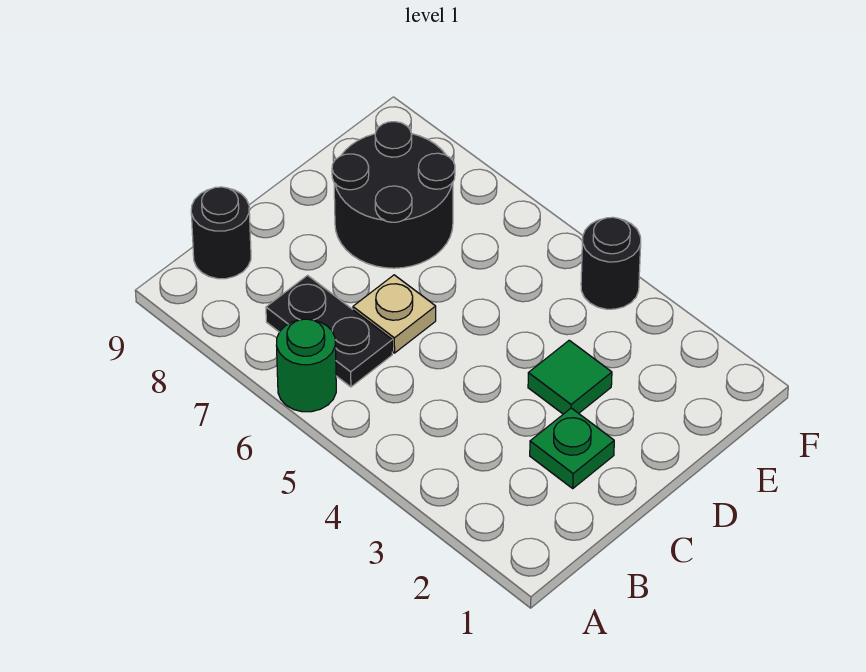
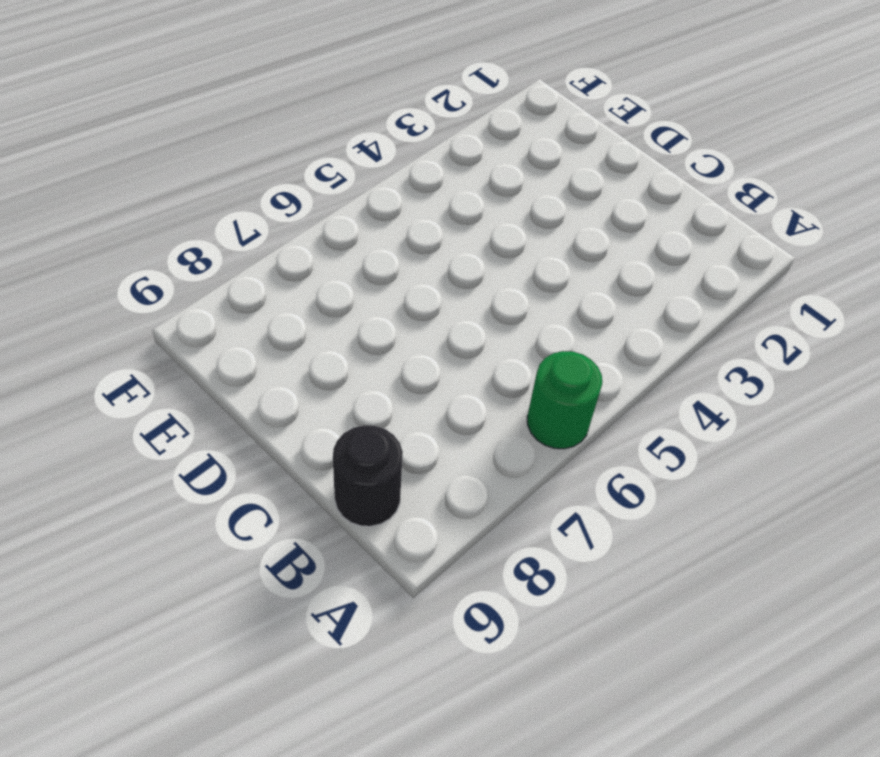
none -> black plate B6:B7 level 1
none -> green plate C2 level 1

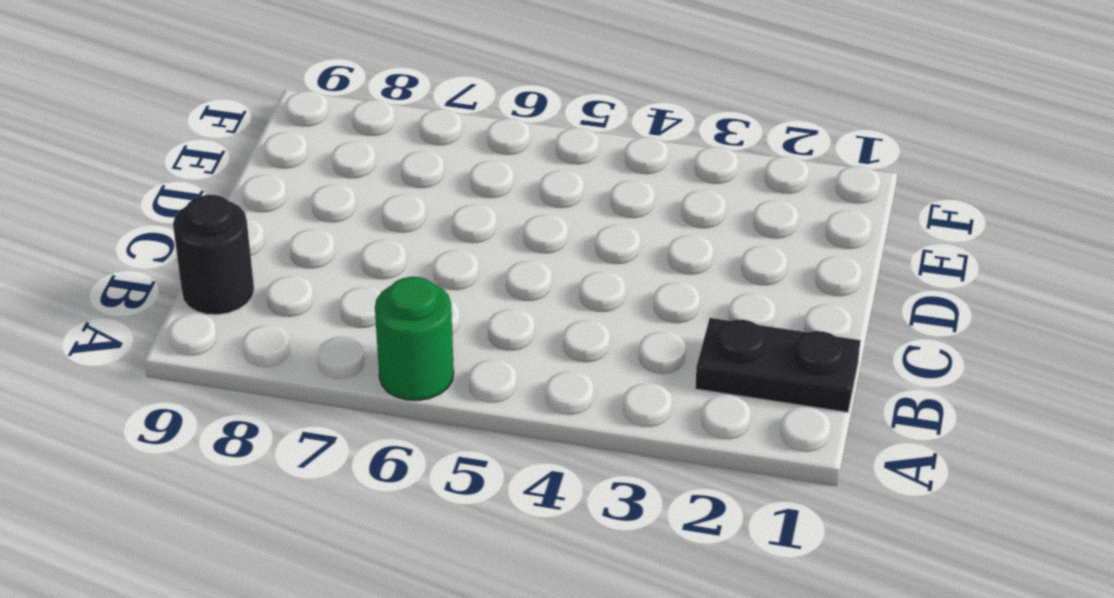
black plate B1:B2 level 1 -> black plate B6:B7 level 1
none -> green plate C2 level 1
none -> tan plate C6 level 1

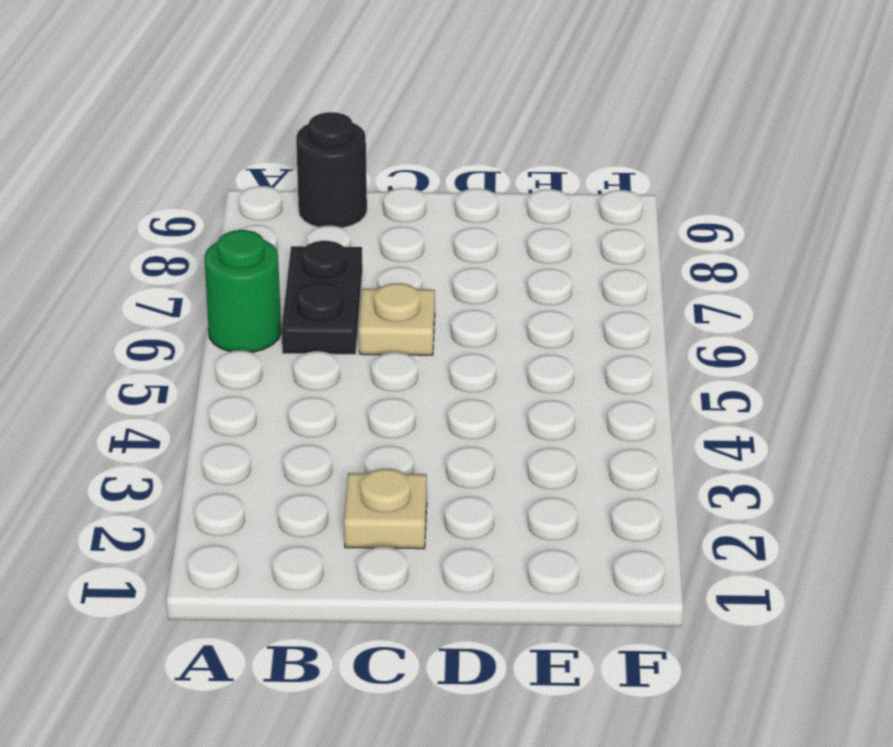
tan plate C2 level 1 -> green plate C2 level 1
none -> green tile D3 level 1
none -> black round brick D7:E8 level 1

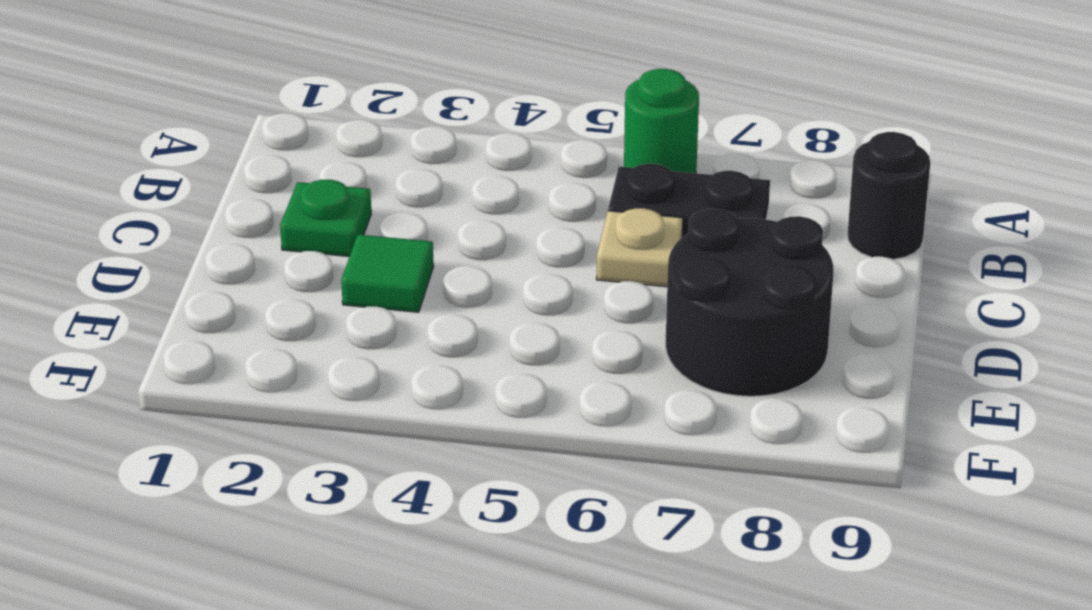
none -> black round brick F4 level 1

